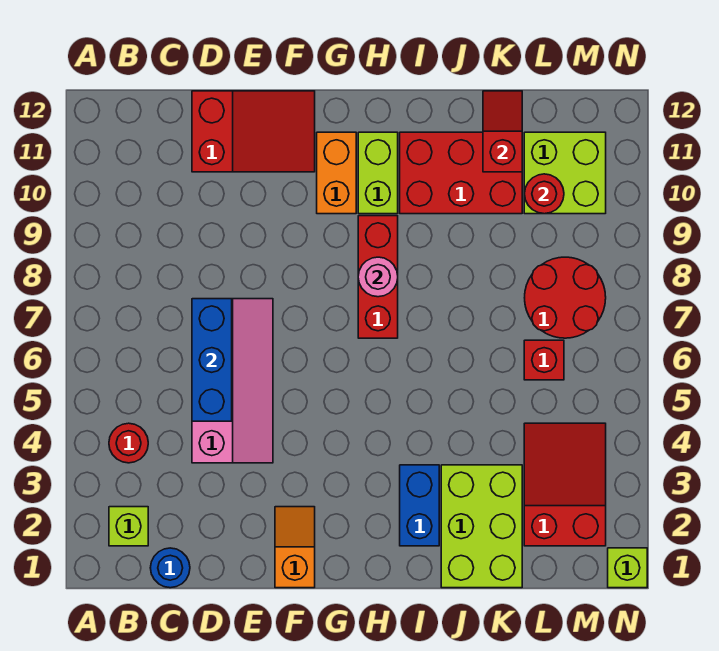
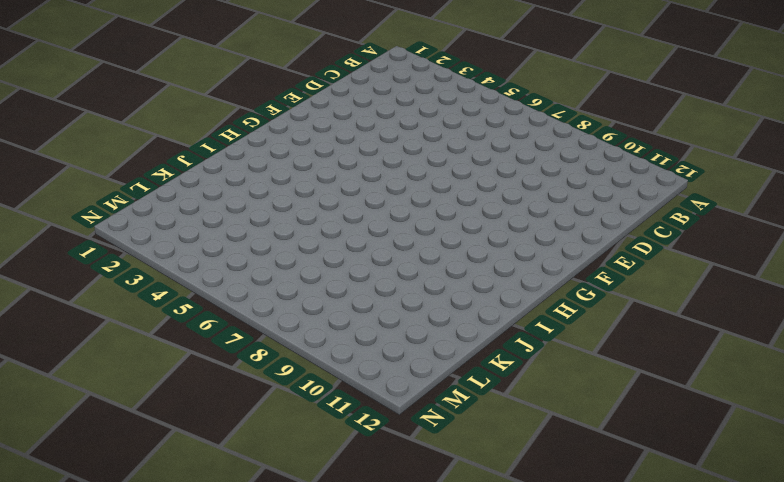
none -> lime brick B2 level 1
none -> red round brick B4 level 1
none -> blue round brick C1 level 1

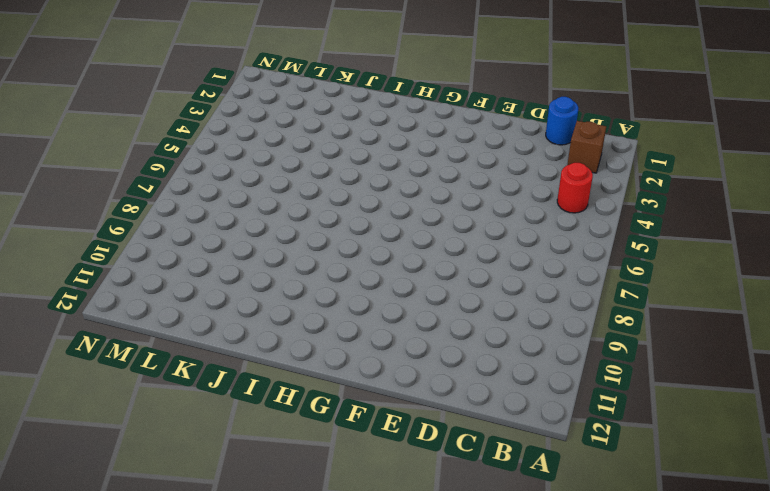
brown brick B2 level 1 -> lime brick B2 level 1
none -> pink slope D4:E7 level 1 top D
none -> red slope D11:F12 level 1 top D
none -> orange slope F1:F2 level 1 top 1

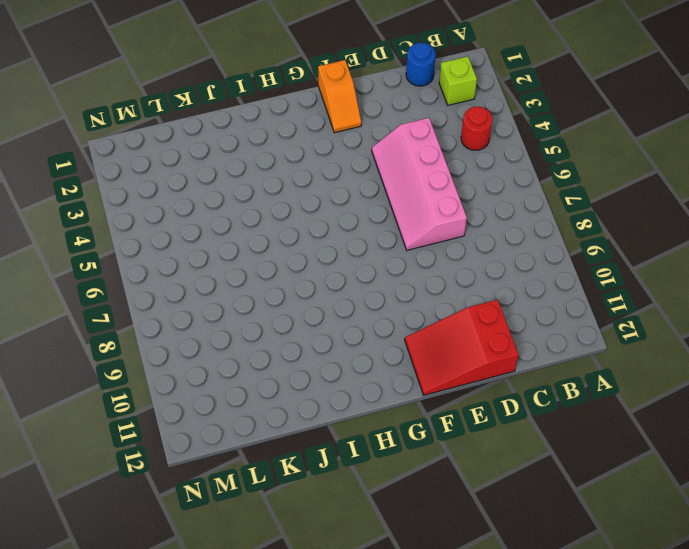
none -> orange brick G10:G11 level 1
none -> red brick H7:H9 level 1
none -> lime brick H10:H11 level 1

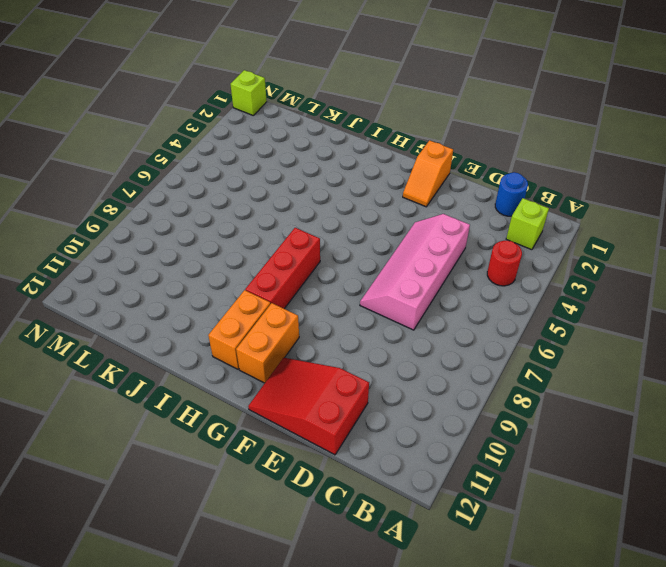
orange brick H10:H11 level 1 -> lime brick H10:H11 level 1
none -> blue brick I2:I3 level 1
none -> red brick I10:K11 level 1
none -> lime brick J1:K3 level 1

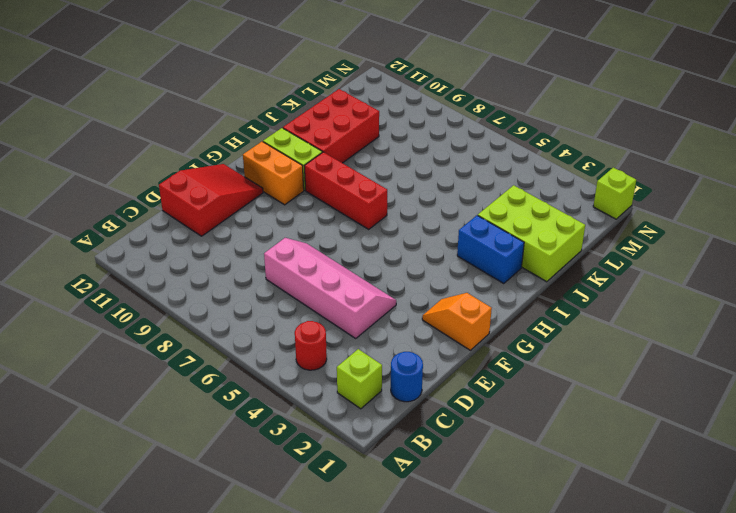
none -> red slope L2:M4 level 1 top 2
none -> red brick L6 level 1
none -> red round brick L7:M8 level 1

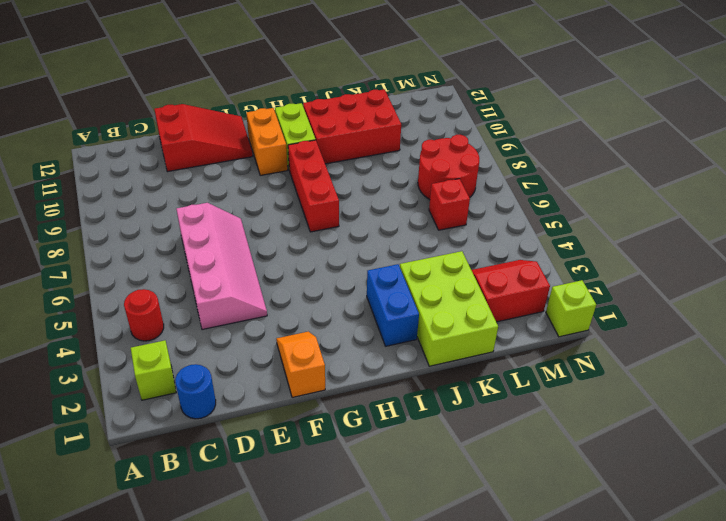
red slope L2:M3 level 1 top 2 -> red slope L2:M4 level 1 top 2
none -> lime brick L10:M11 level 1
none -> blue brick D5:D7 level 2
none -> pink round brick H8 level 2

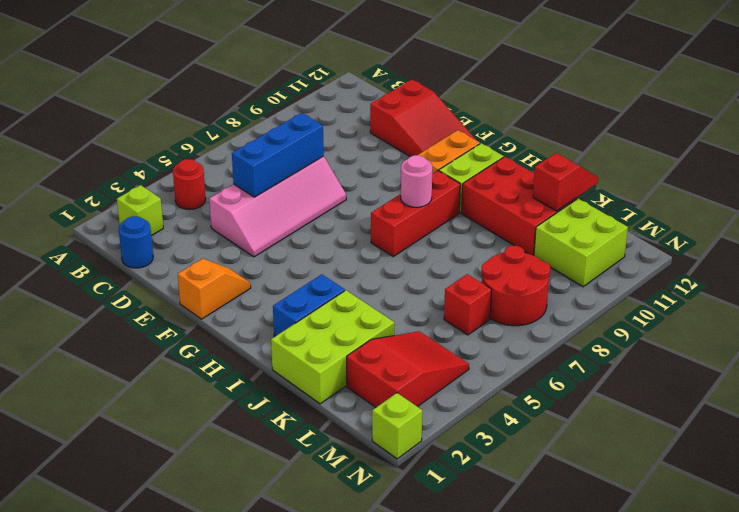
none -> red round brick L10 level 2

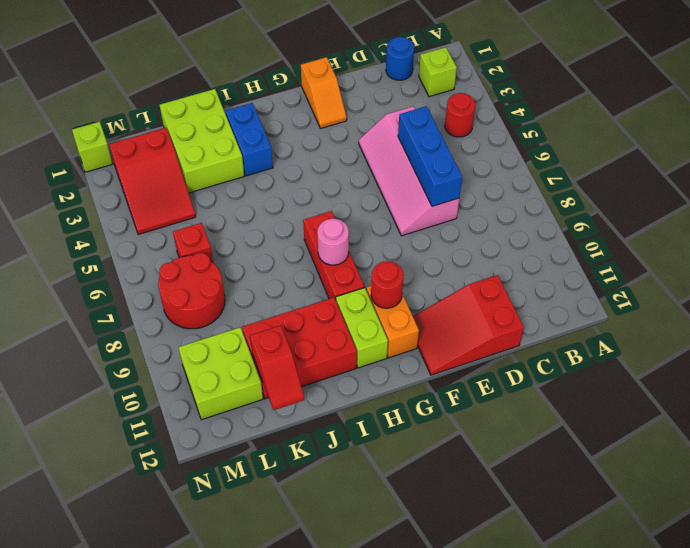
red round brick G10 level 2 -> red round brick L10 level 2

